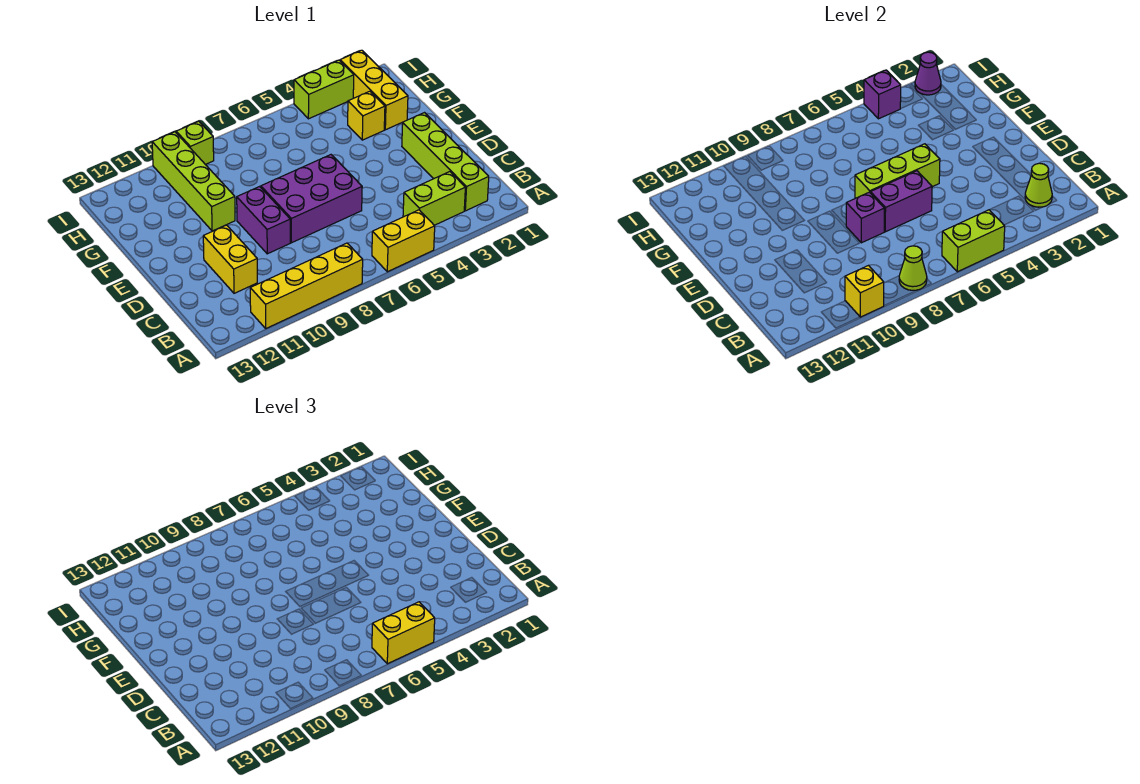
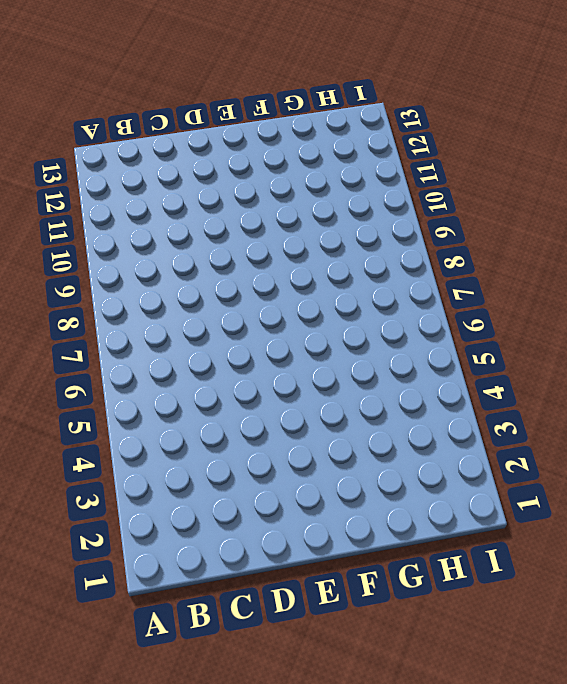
none -> yellow brick A5:A6 level 1
none -> yellow brick A8:A11 level 1
none -> lime brick B2:E2 level 1

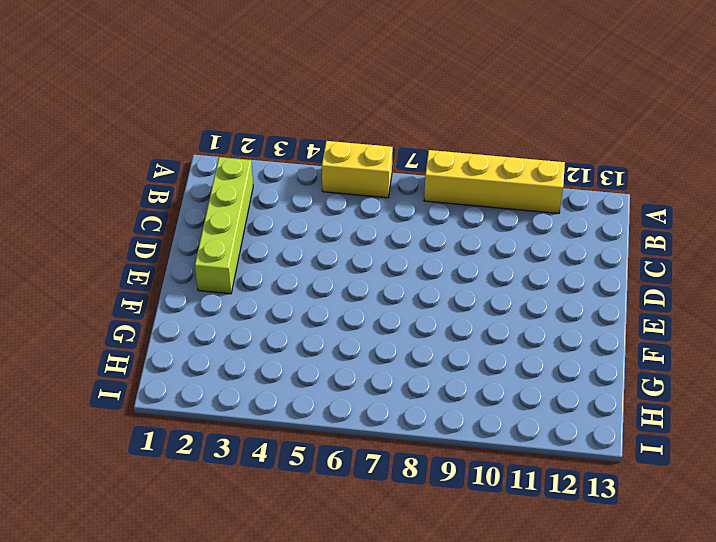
none -> lime brick B3:B4 level 1
none -> yellow brick C11:D11 level 1
none -> purple brick D6:E8 level 1

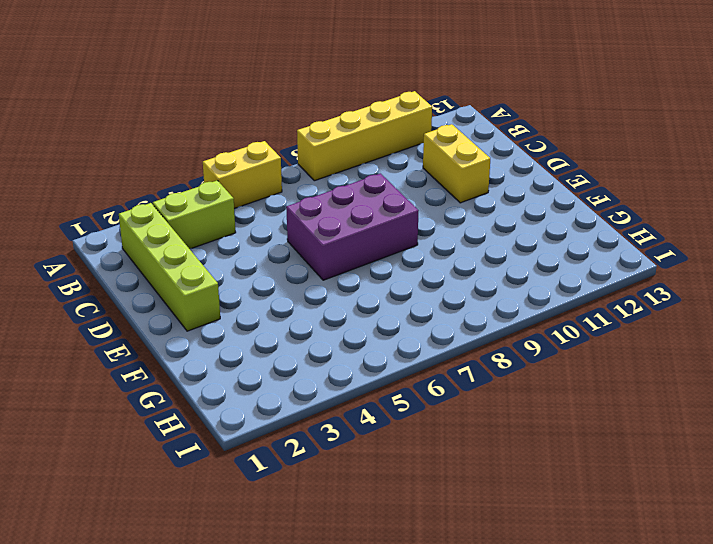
none -> purple brick D9:E9 level 1
none -> lime brick F10:I10 level 1
none -> yellow brick G2:I2 level 1

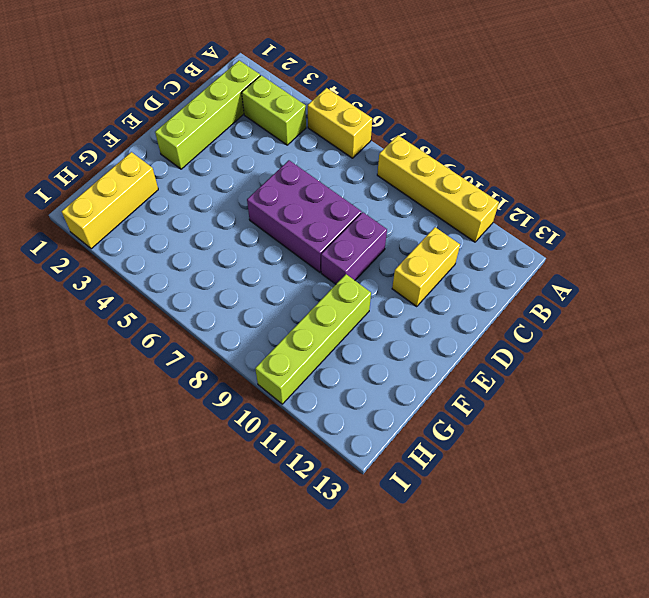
none -> yellow brick G3 level 1
none -> lime brick I3:I4 level 1
none -> lime brick I9 level 1

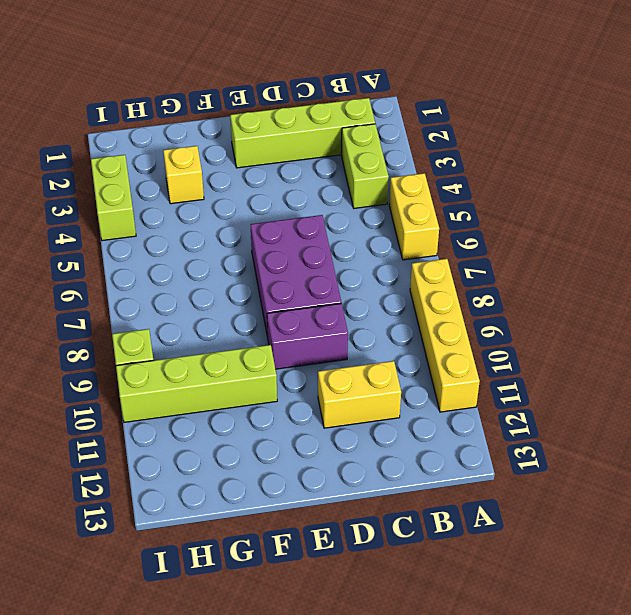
none -> yellow brick G2:I2 level 1
none -> lime brick A5:A6 level 2
none -> lime cone A8 level 2

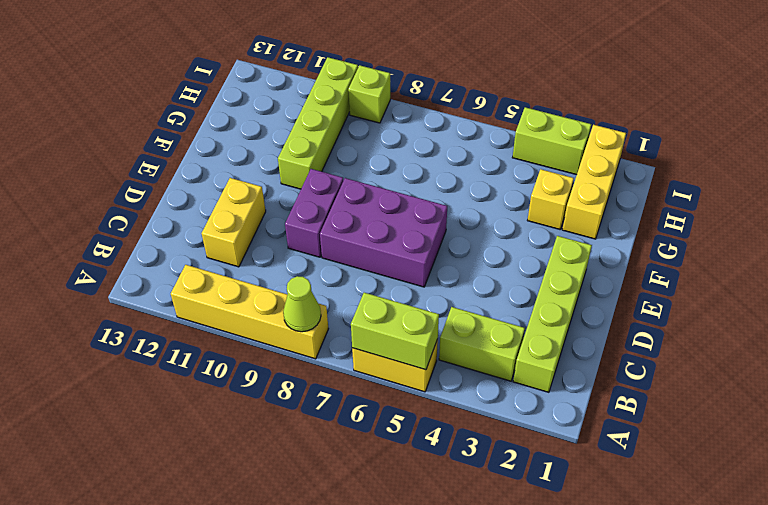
none -> yellow brick A10 level 2
none -> lime cone B2 level 2
none -> purple brick D6:D7 level 2

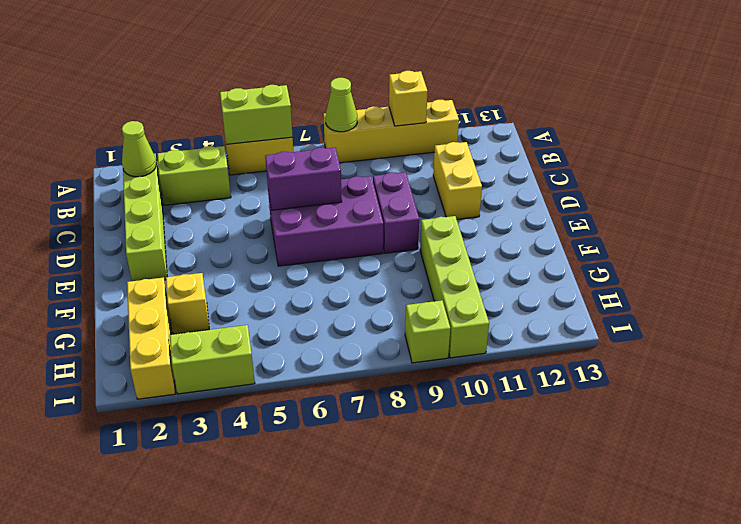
none -> purple brick D8 level 2
none -> lime brick E5:E7 level 2
none -> purple cone I2 level 2

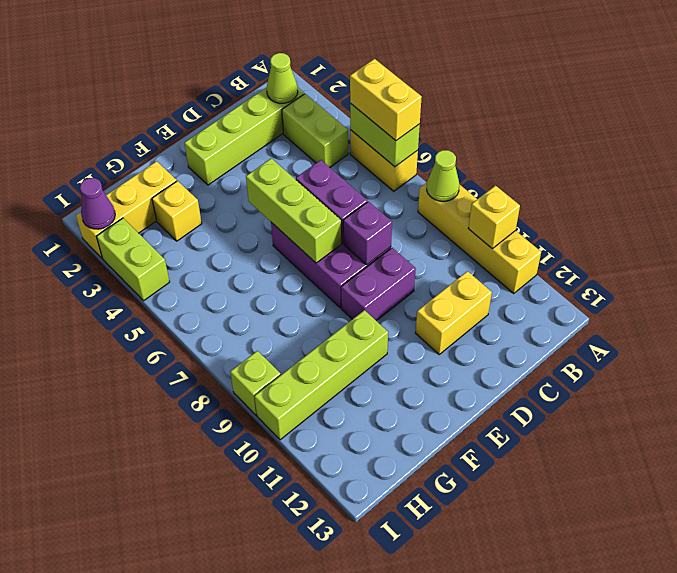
none -> purple brick I4 level 2

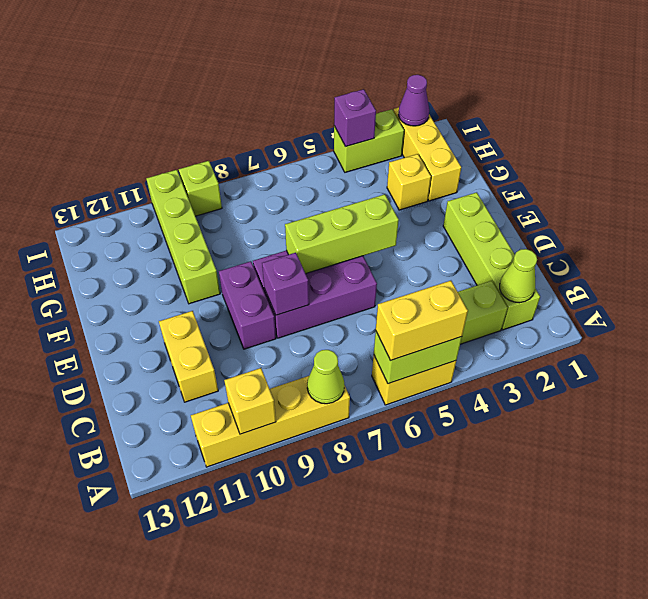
none -> purple brick D6:D7 level 2

